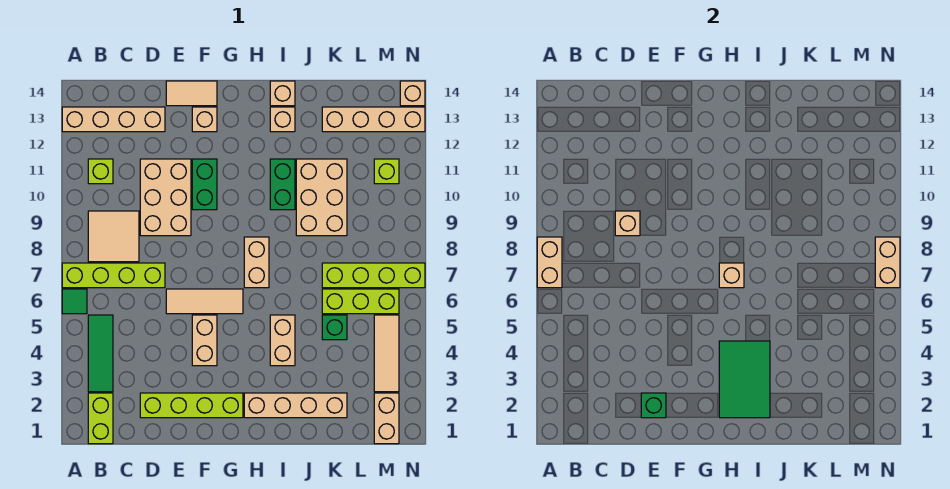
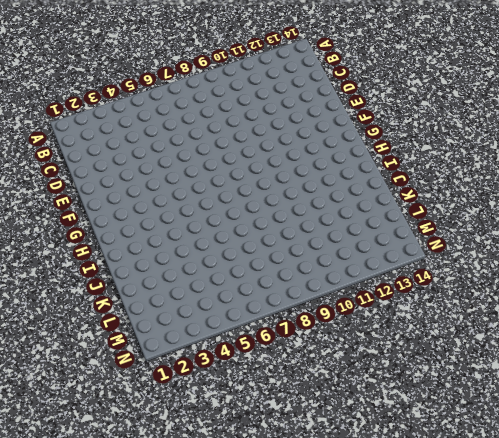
none -> green tile A6 level 1
none -> lime brick A7:D7 level 1
none -> tan brick A13:D13 level 1
none -> lime brick B1:B2 level 1

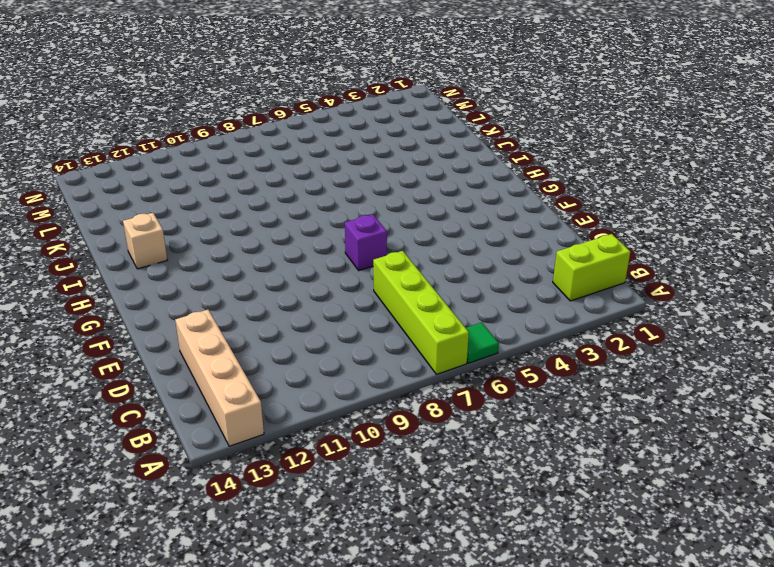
purple brick F7 level 1 -> none
none -> green tile B3:B5 level 1
none -> tan tile B8:C9 level 1
none -> lime brick B11 level 1
none -> lime brick D2:G2 level 1

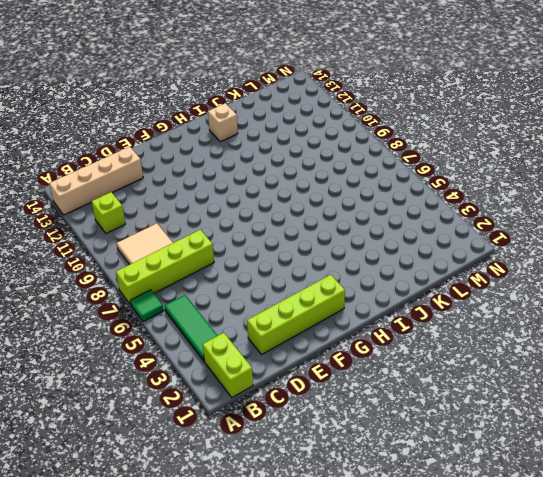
none -> tan brick D9:E11 level 1
none -> tan tile E6:G6 level 1
none -> tan tile E14:F14 level 1
none -> tan brick F4:F5 level 1

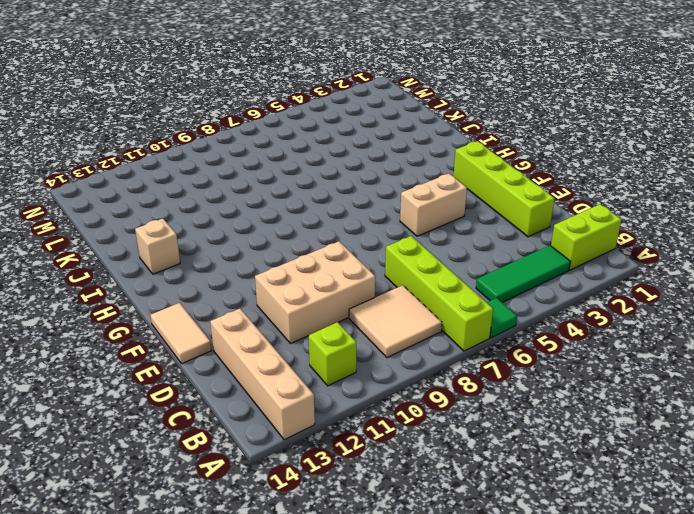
none -> tan tile E6:G6 level 1
none -> green brick F10:F11 level 1
none -> tan brick F13 level 1
none -> tan brick H2:K2 level 1

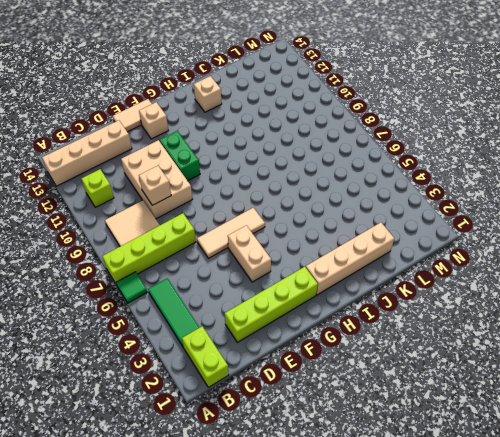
none -> tan brick H7:H8 level 1
none -> tan brick I4:I5 level 1
none -> green brick I10:I11 level 1
none -> tan brick I14 level 1

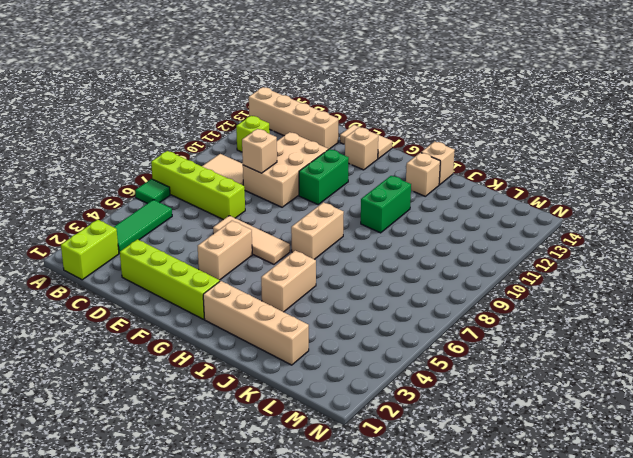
none -> tan brick J9:K11 level 1
none -> green brick K5 level 1
none -> lime brick K6:M6 level 1
none -> lime brick K7:N7 level 1

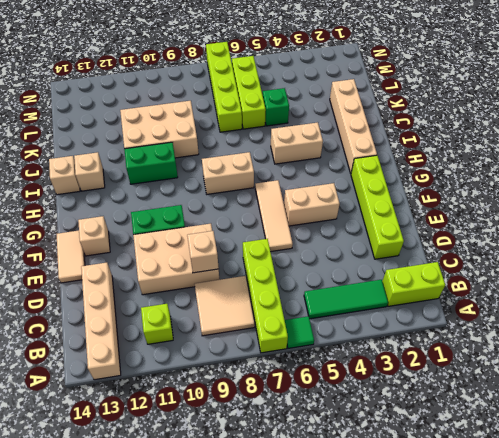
none -> tan brick K13:N13 level 1
none -> tan brick M1:M2 level 1
none -> tan tile M3:M5 level 1
none -> lime brick M11 level 1

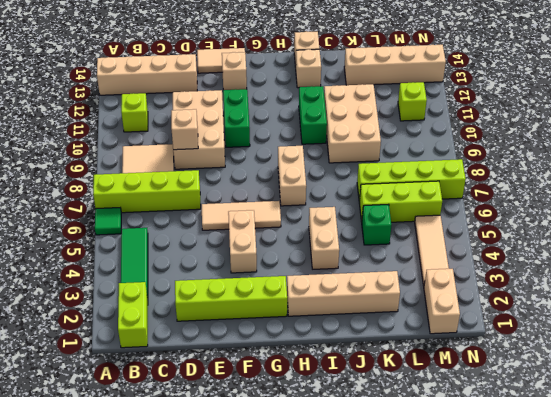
none -> tan brick N14 level 1
none -> tan brick A7:A8 level 2
none -> green brick E2 level 2
none -> green tile H2:I4 level 2

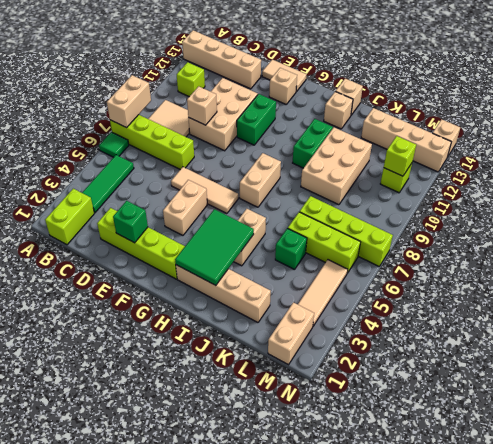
lime brick M11 level 2 -> none
none -> tan brick H7 level 2
none -> tan brick N7:N8 level 2

